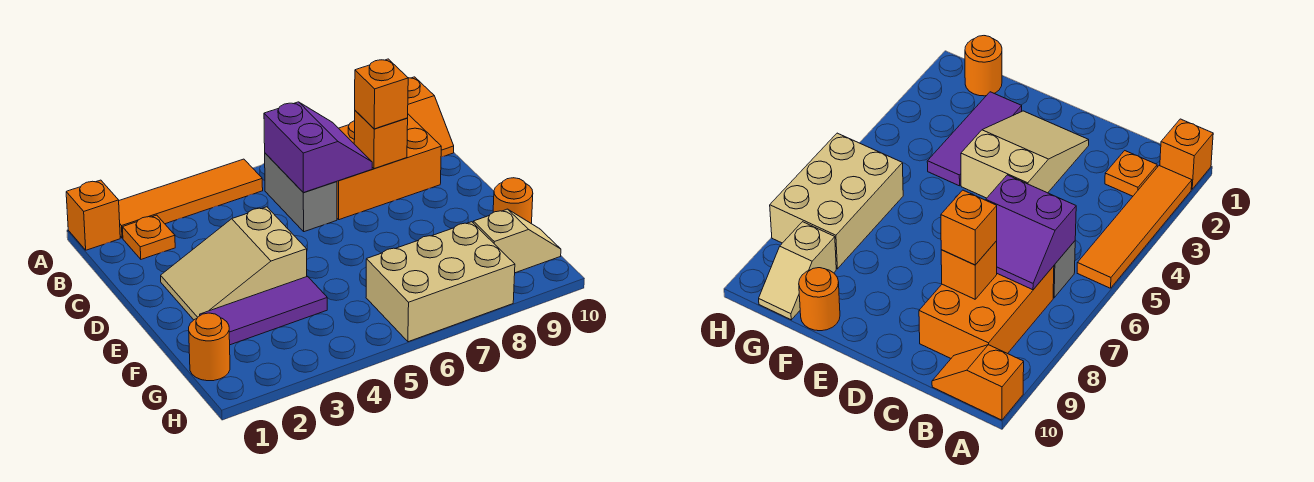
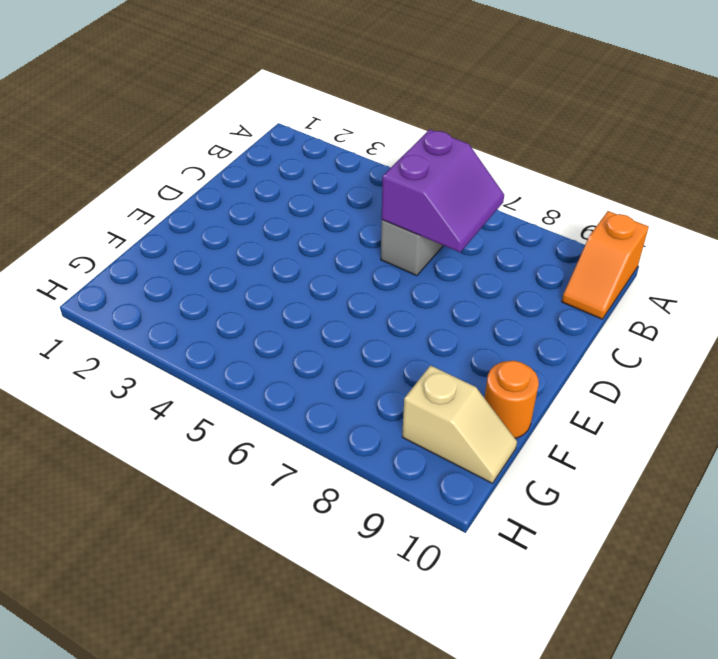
none -> orange brick A1 level 1
none -> orange tile A2:A5 level 1
none -> orange plate B2 level 1

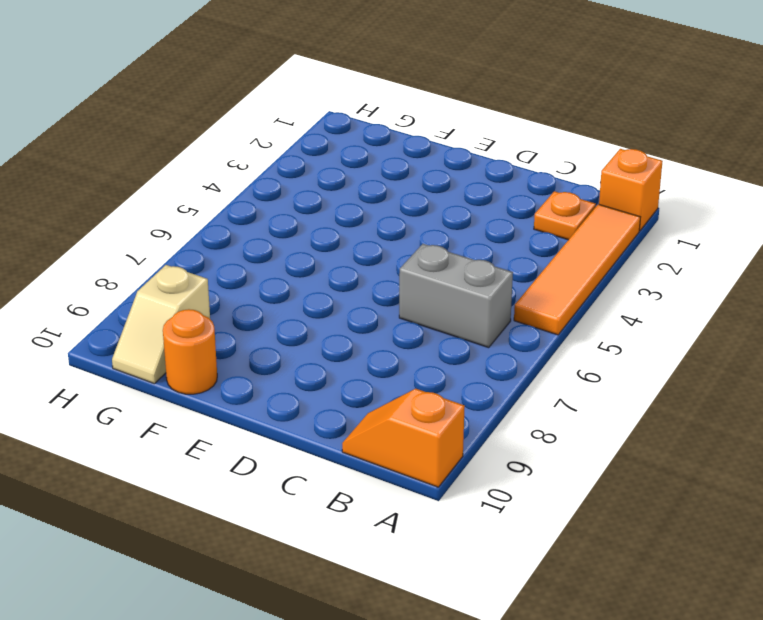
none -> orange brick B7:C9 level 1
none -> tan slope D2:E4 level 1 top 4
none -> purple tile F2:F4 level 1

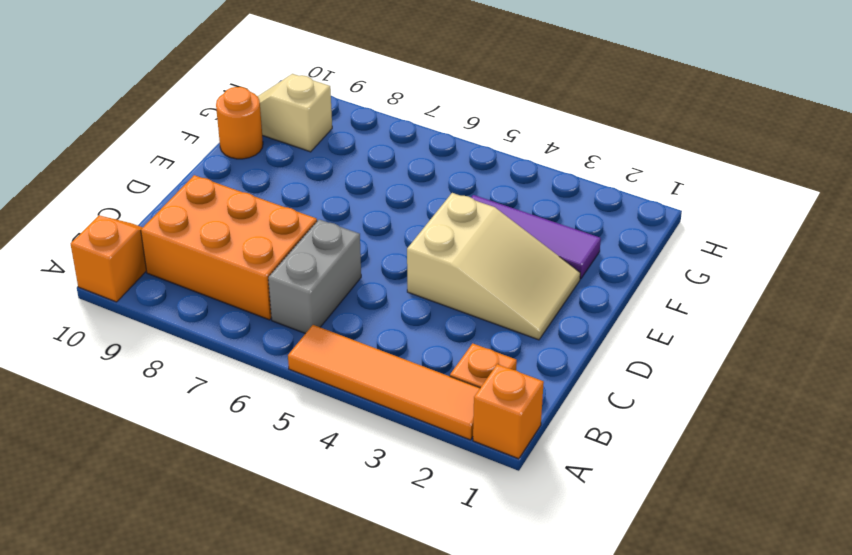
none -> orange round brick G1 level 1
none -> tan brick G6:H8 level 1
none -> purple slope B6:C7 level 2 top 6

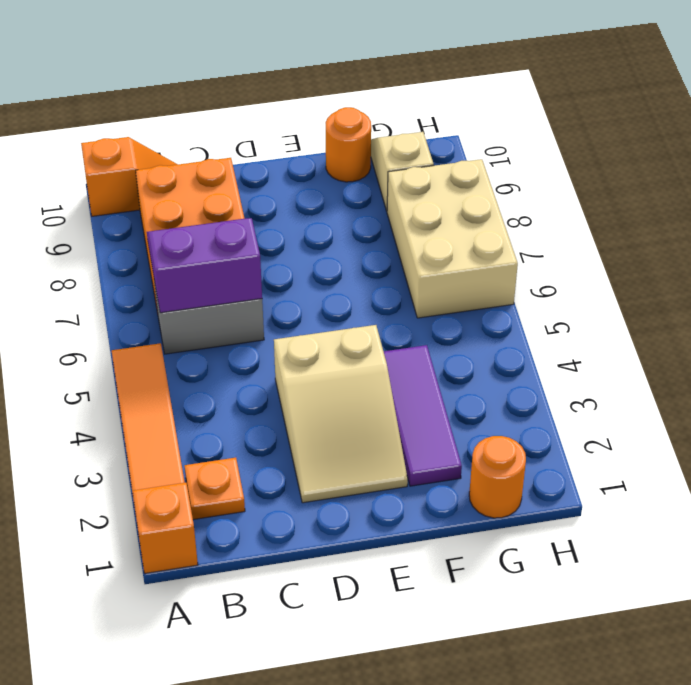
none -> orange brick C8 level 2
none -> orange brick C8 level 3

